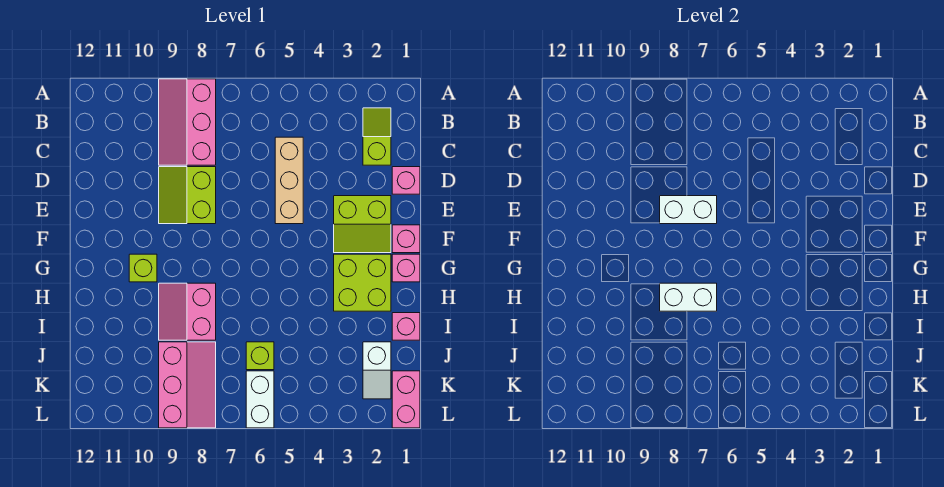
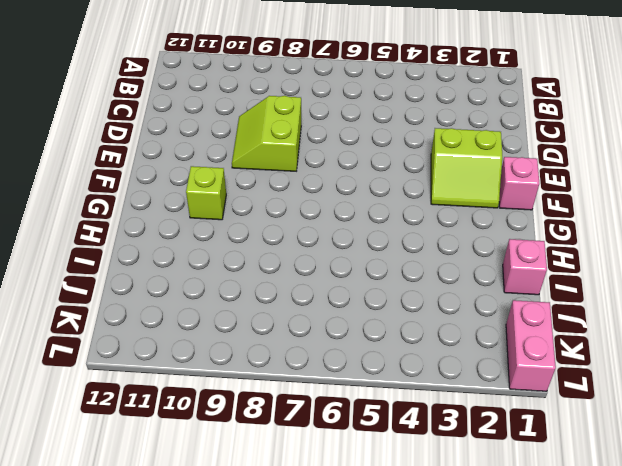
none -> pink slope A8:C9 level 1 top 8
none -> lime slope B2:C2 level 1 top C
none -> tan brick C5:E5 level 1

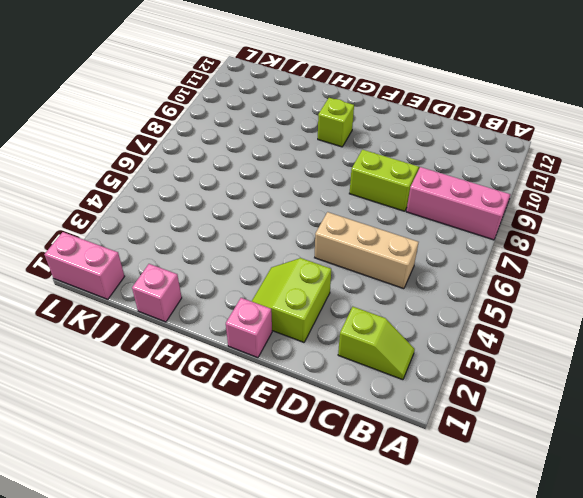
none -> pink brick D1 level 1
none -> pink brick G1 level 1
none -> lime brick G2:H3 level 1

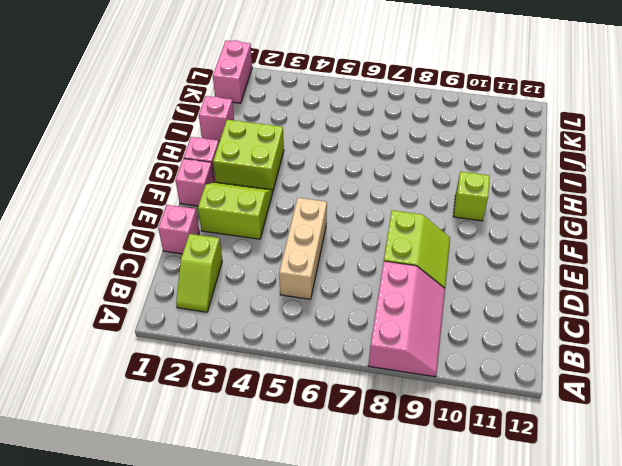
none -> pink slope H8:I9 level 1 top 8
none -> white slope J2:K2 level 1 top J
none -> lime brick J6 level 1

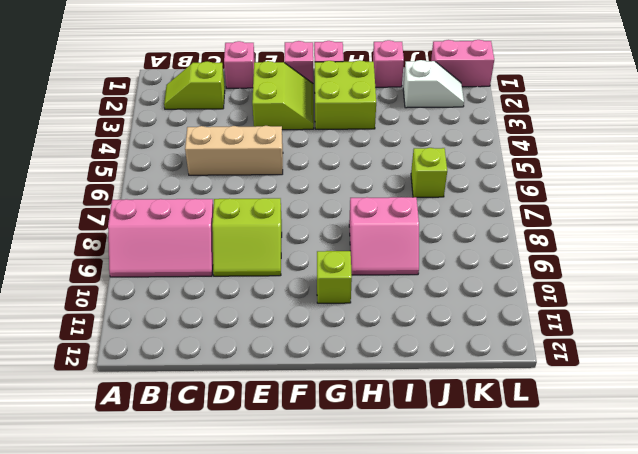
none -> pink slope J8:L9 level 1 top 9
none -> white brick K6:L6 level 1
none -> white brick E7:E8 level 2

